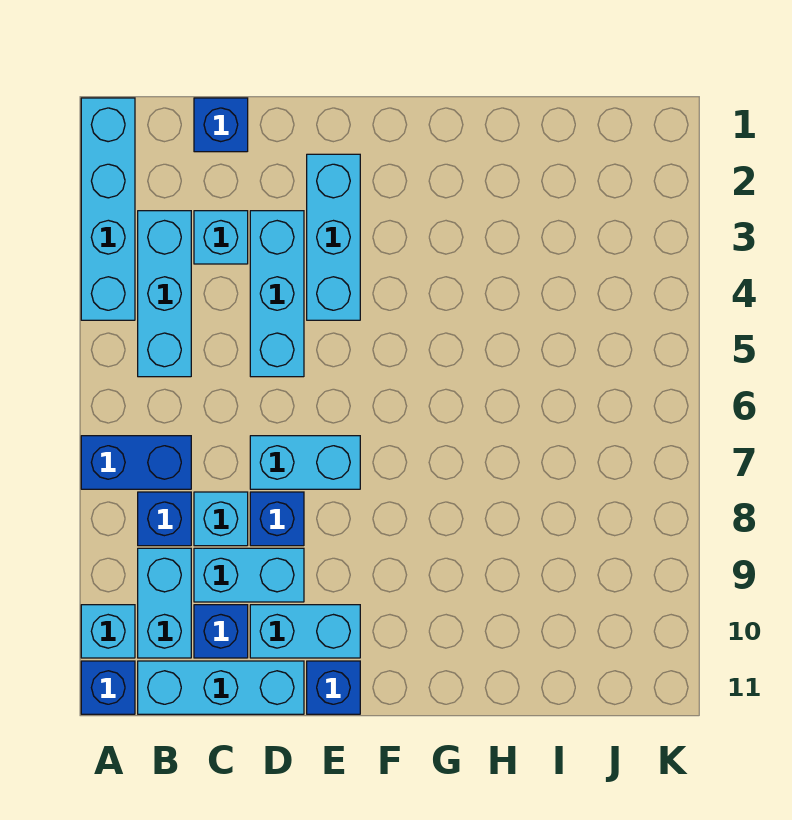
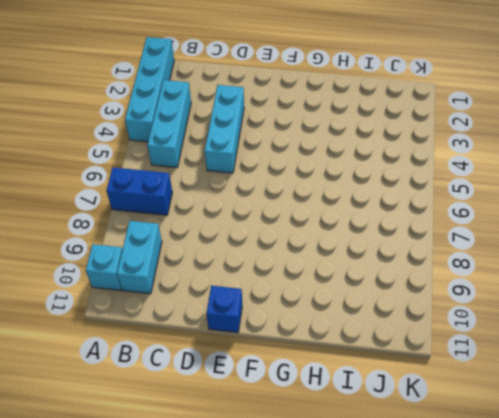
none -> blue brick A11 level 1
none -> blue brick B8 level 1
none -> cyan brick B11:D11 level 1

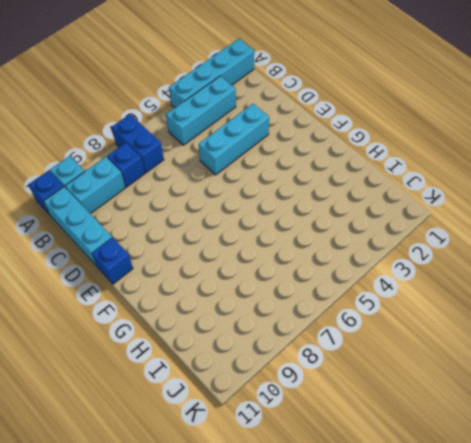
none -> blue brick C1 level 1
none -> cyan brick C3 level 1
none -> cyan brick C8 level 1

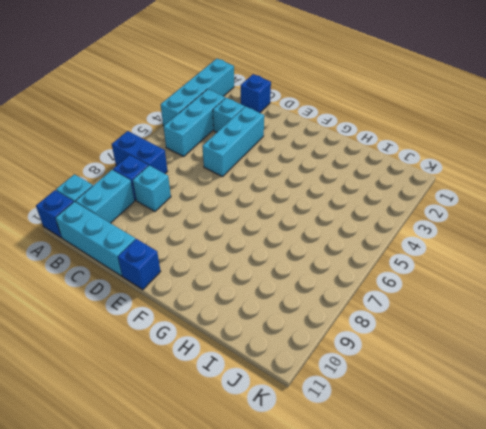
none -> cyan brick C9:D9 level 1
none -> blue brick C10 level 1
none -> cyan brick D7:E7 level 1

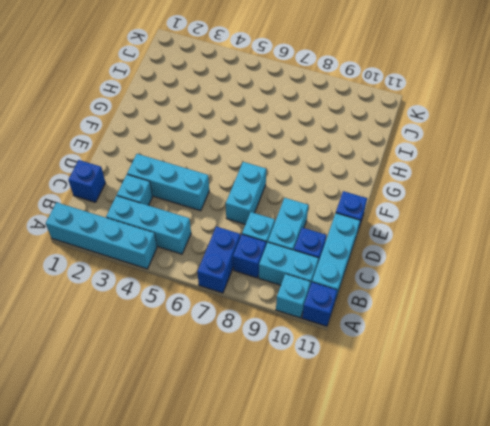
none -> blue brick D8 level 1
none -> cyan brick D10:E10 level 1
none -> cyan brick E2:E4 level 1

